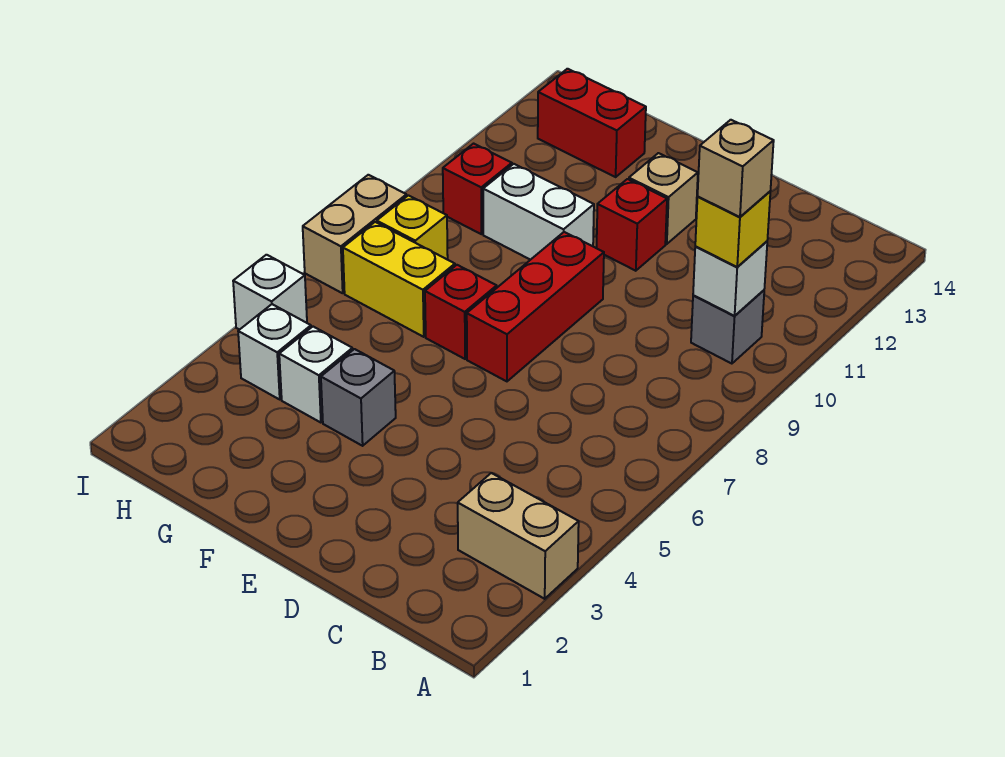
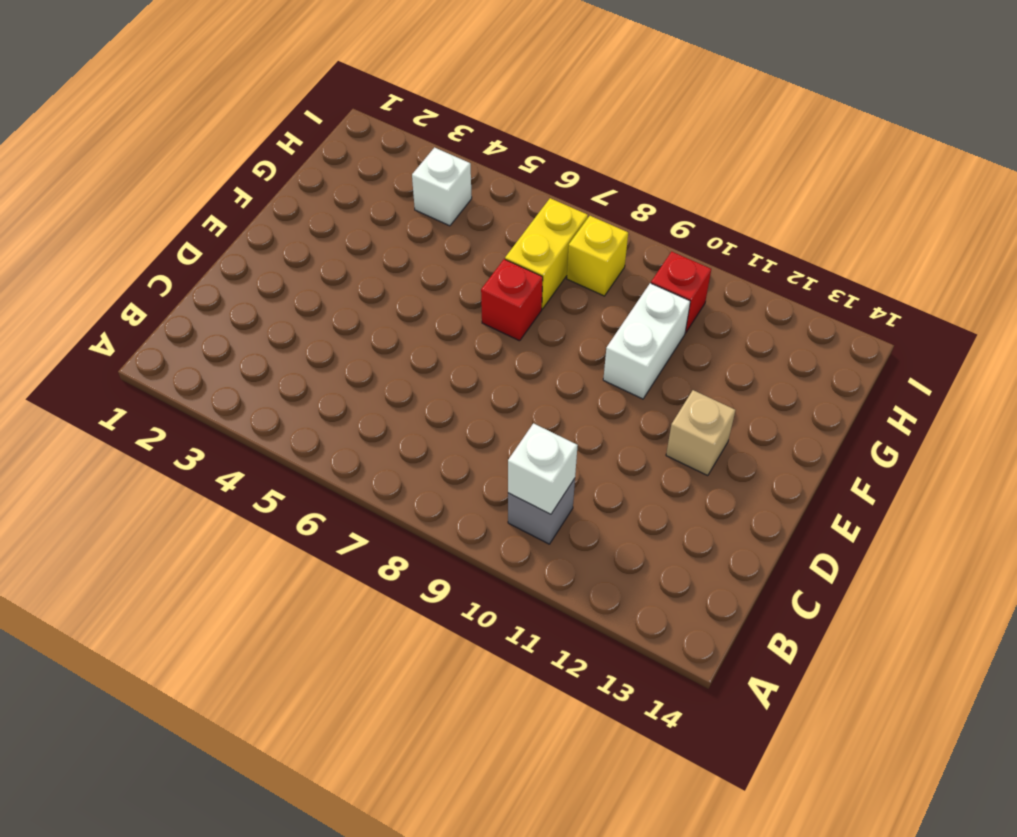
none -> tan brick A3:B3 level 1
none -> red brick E7:E9 level 1
none -> red brick E11 level 1

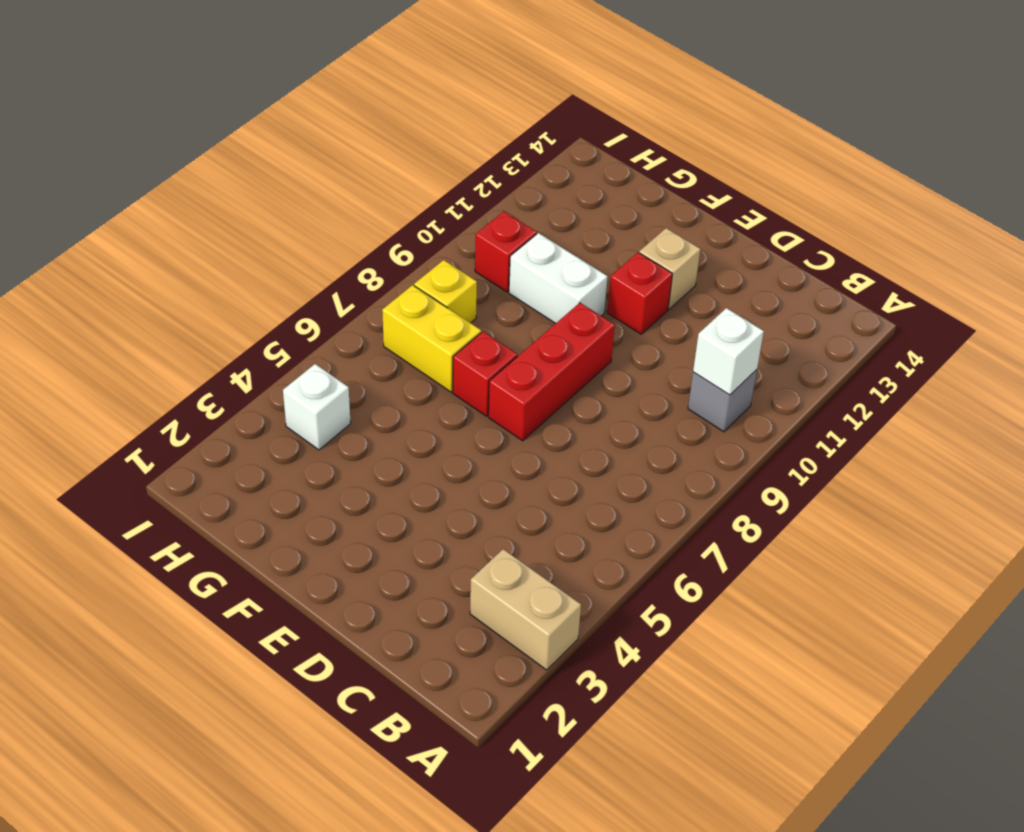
none -> grey brick F4 level 1
none -> white brick G4 level 1
none -> red brick G13:H13 level 1

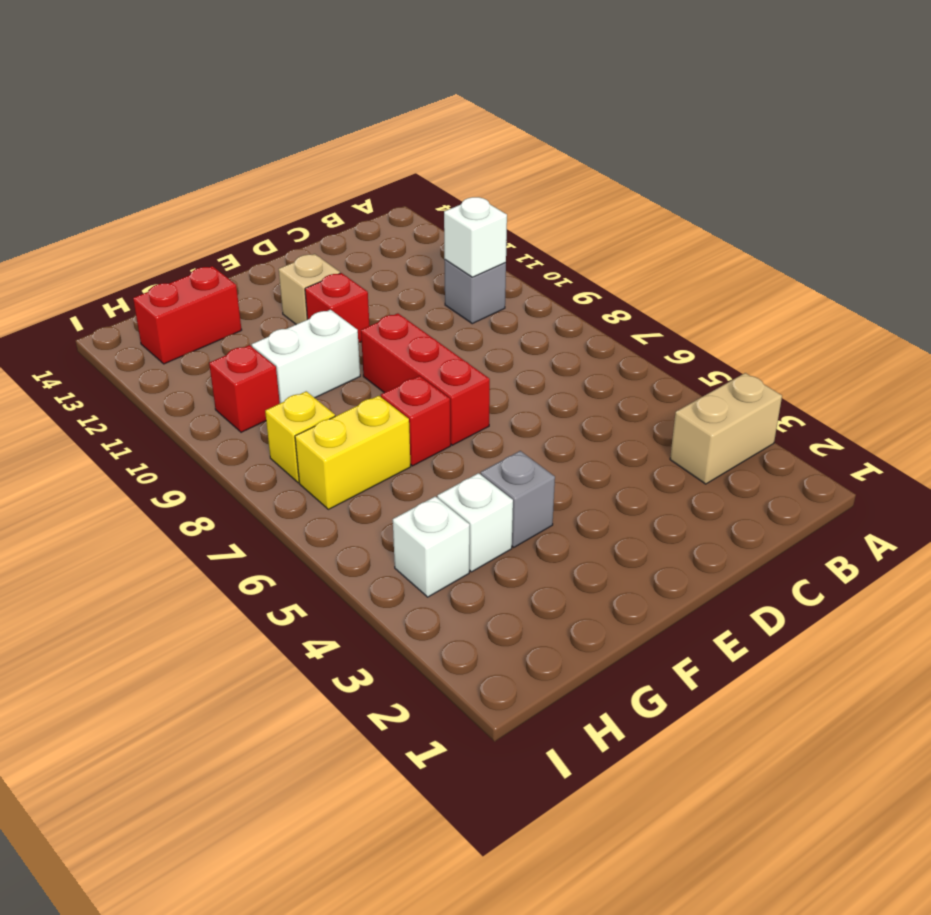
none -> white brick I5 level 1
none -> tan brick I7:I8 level 1
none -> yellow brick B10 level 3

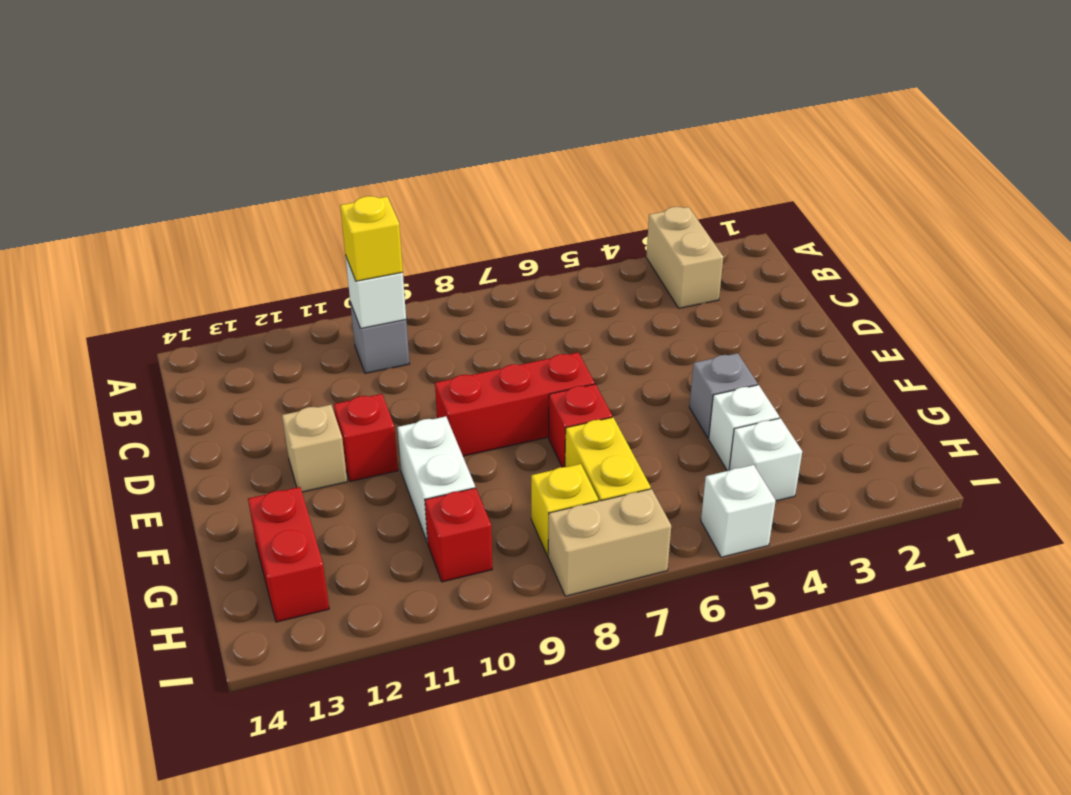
none -> tan brick B10 level 4

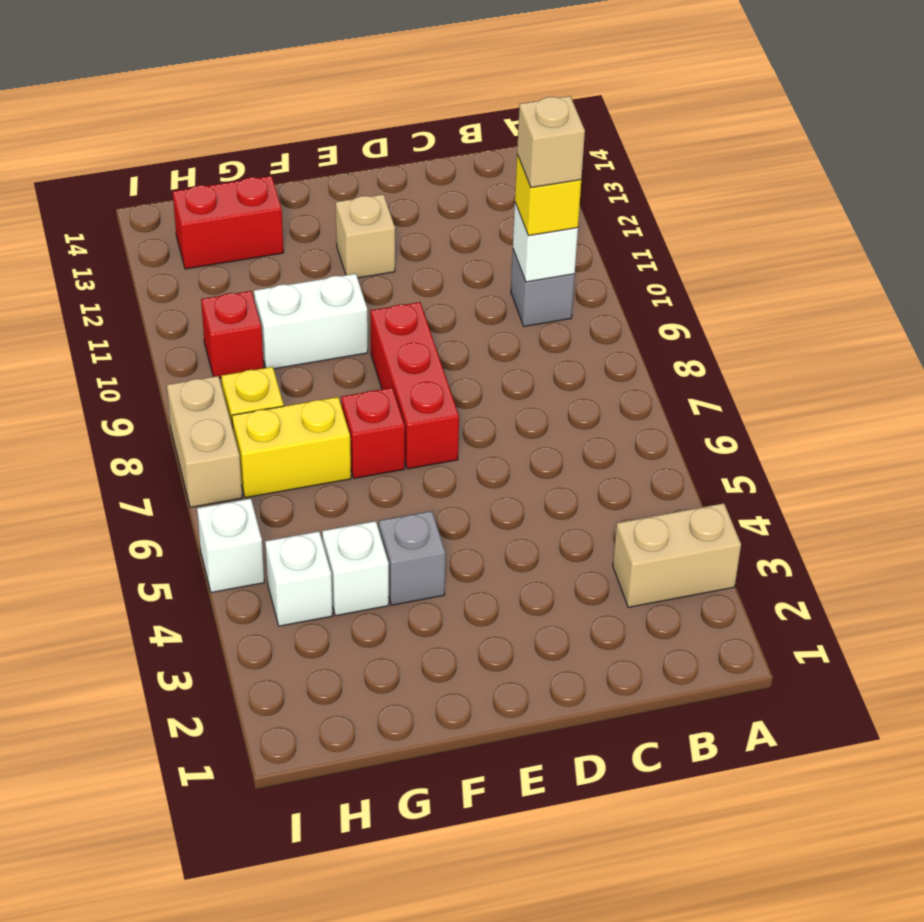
none -> red brick E11 level 1

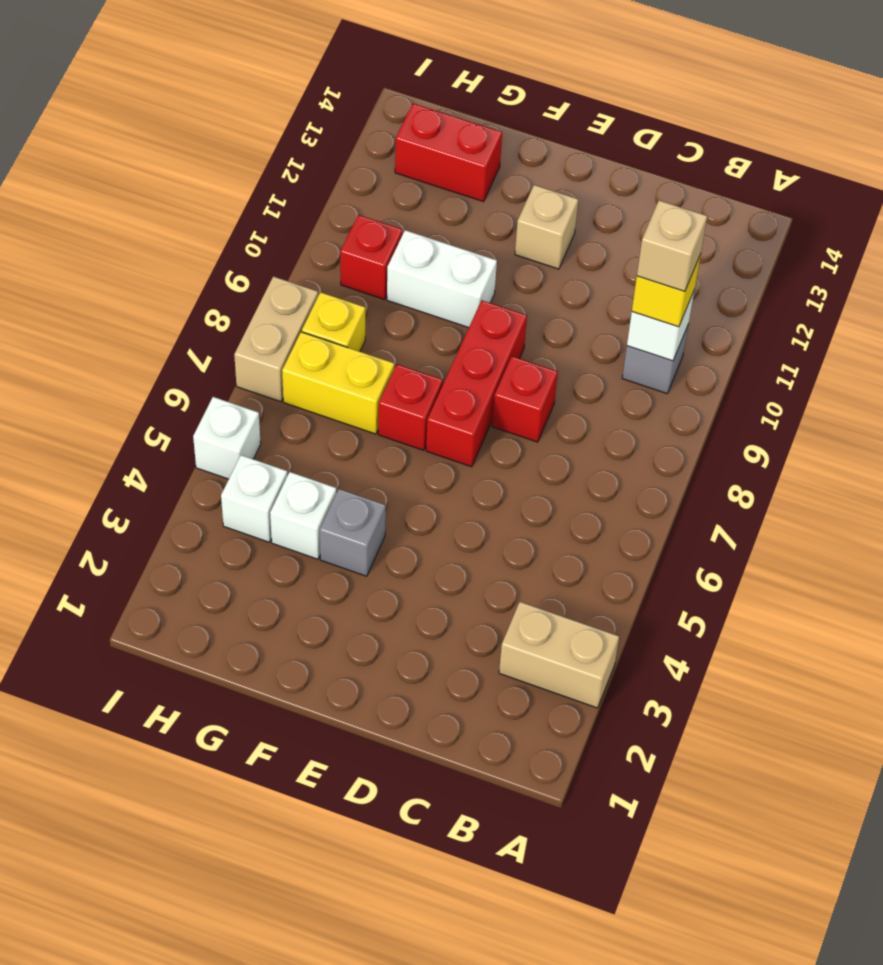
red brick D8 level 1 -> red brick E11 level 1

